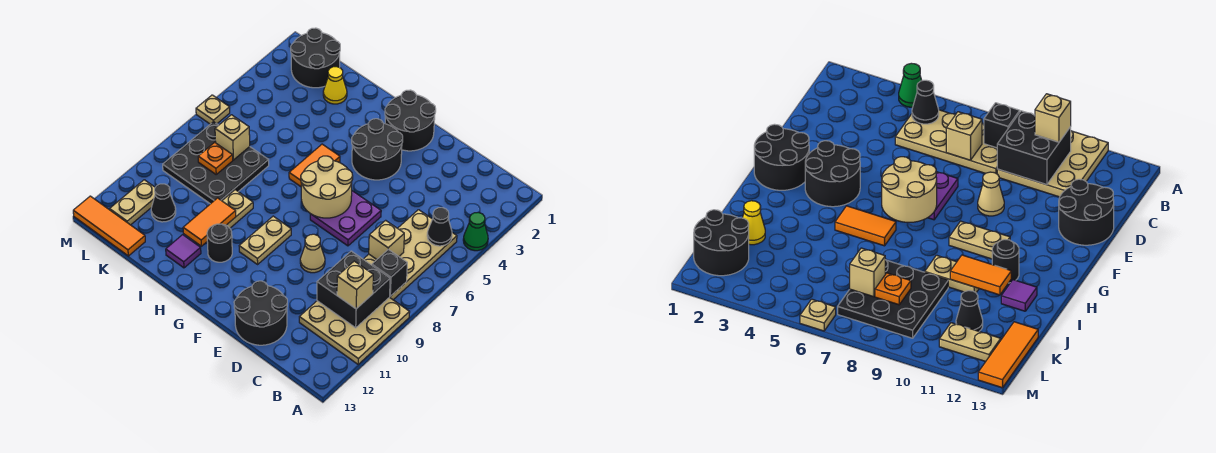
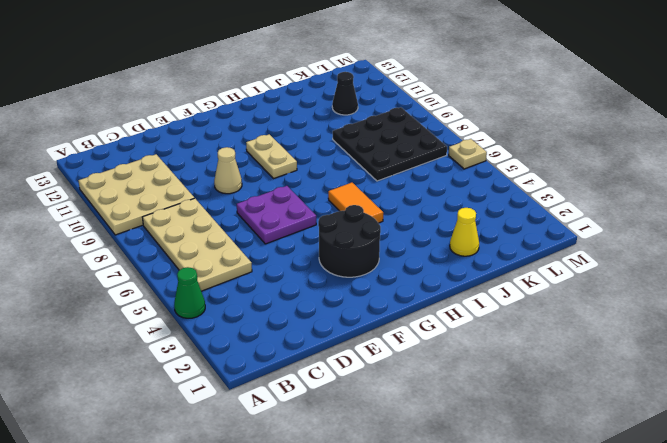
none -> black round brick D12:E13 level 1
none -> black round brick F1:G2 level 1
none -> black round brick H11 level 1

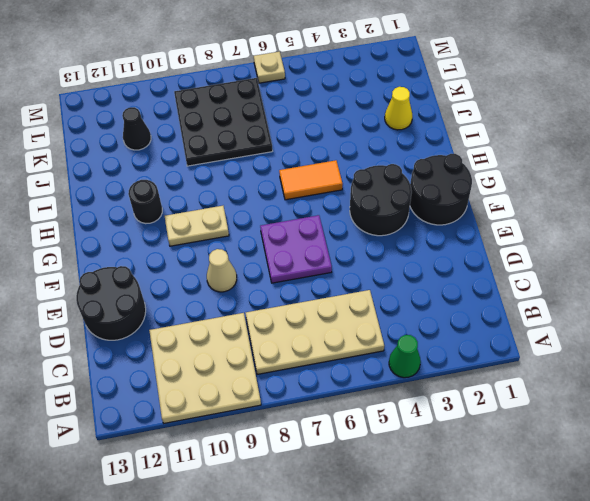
none -> tan plate I9:I10 level 1
none -> purple tile I12 level 1
none -> black round brick K1:L2 level 1

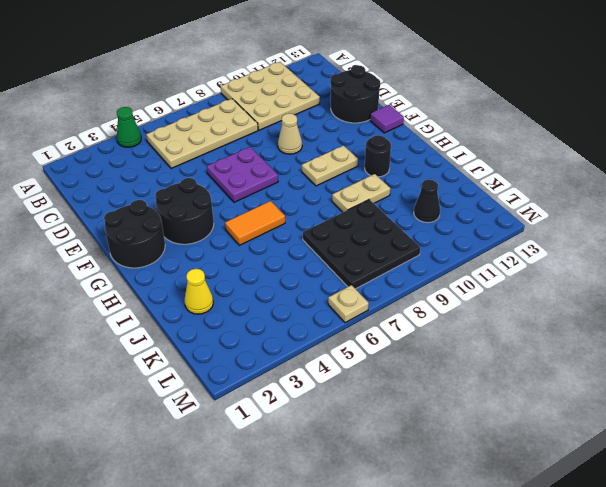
purple tile F13 level 1 -> purple tile I12 level 1
none -> black round brick K1:L2 level 1
none -> orange tile K13:M13 level 1
none -> tan plate L11:L12 level 1

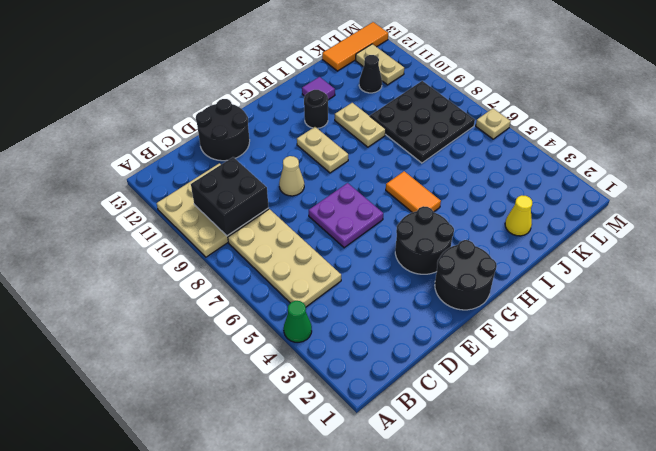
none -> black round brick K1:L2 level 1
none -> black cone B5 level 2
none -> black brick B8 level 2

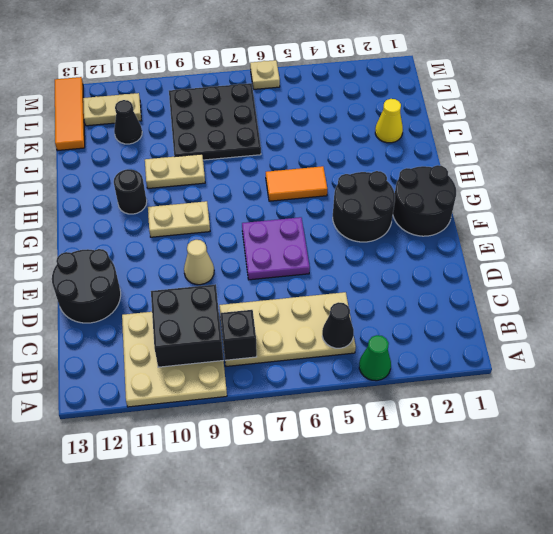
none -> purple tile I12 level 1
none -> black round brick K1:L2 level 1
none -> tan brick C7 level 2

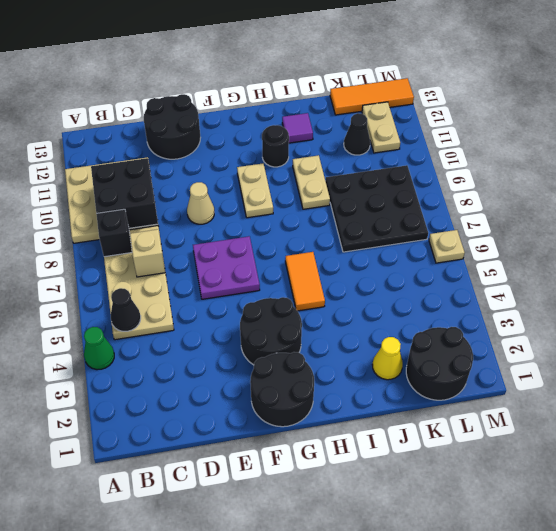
none -> tan round brick F6:G7 level 2
none -> orange tile I10:I11 level 2
none -> tan brick K7 level 2

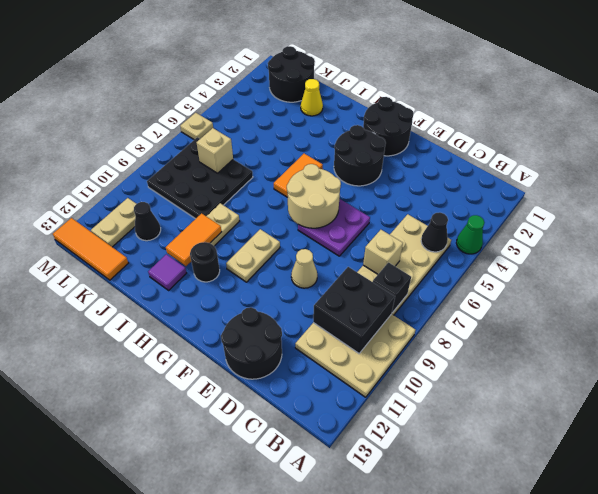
none -> orange plate K8 level 2
none -> tan brick B10 level 3

